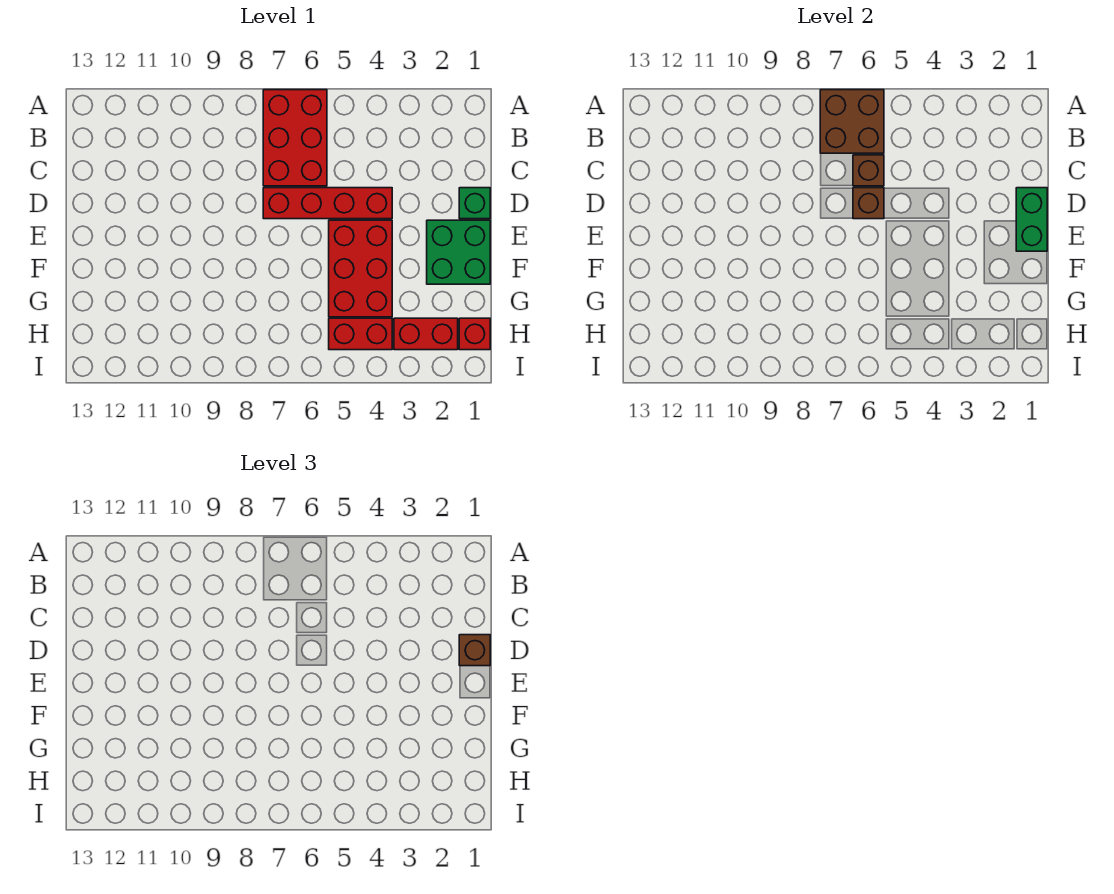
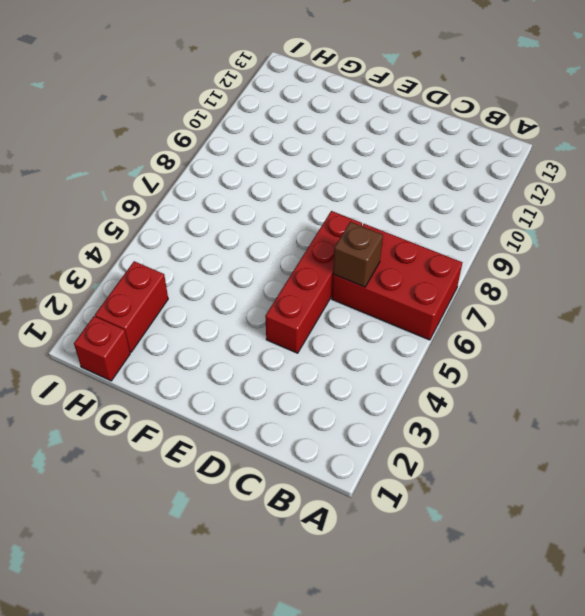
none -> green brick D1 level 1
none -> green brick E1:F2 level 1
none -> red brick E4:G5 level 1

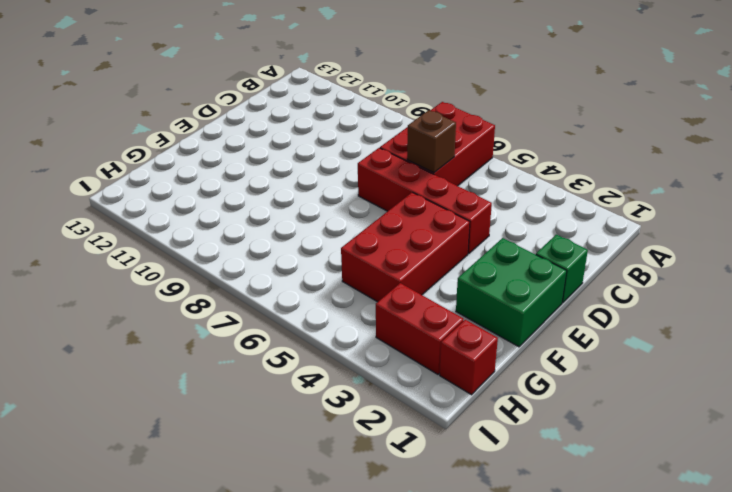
none -> red brick H4:H5 level 1
none -> brown brick A6:B7 level 2
none -> green brick D1:E1 level 2

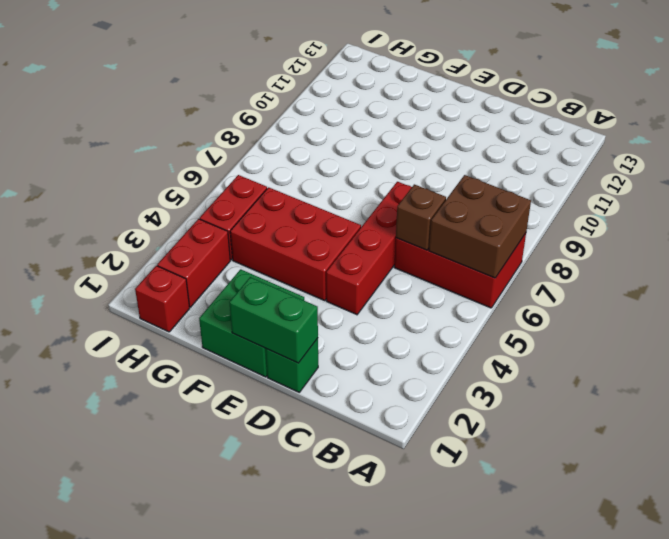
none -> brown brick D6 level 2
none -> brown brick D1 level 3

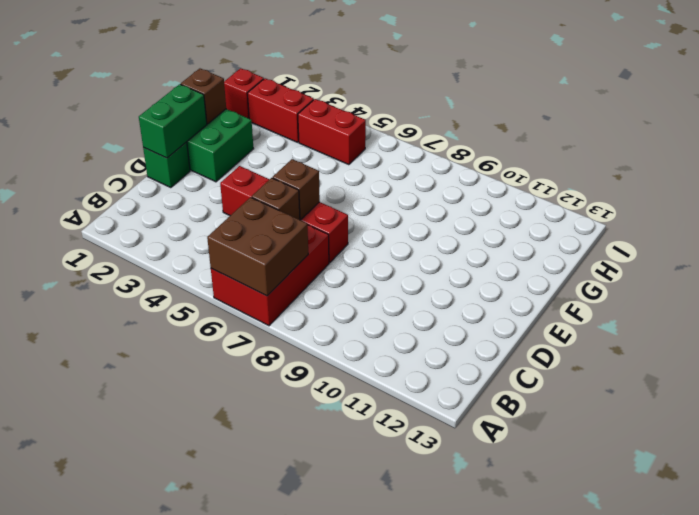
brown brick F1 level 2 -> brown brick D1 level 3
none -> red brick E4:G5 level 1

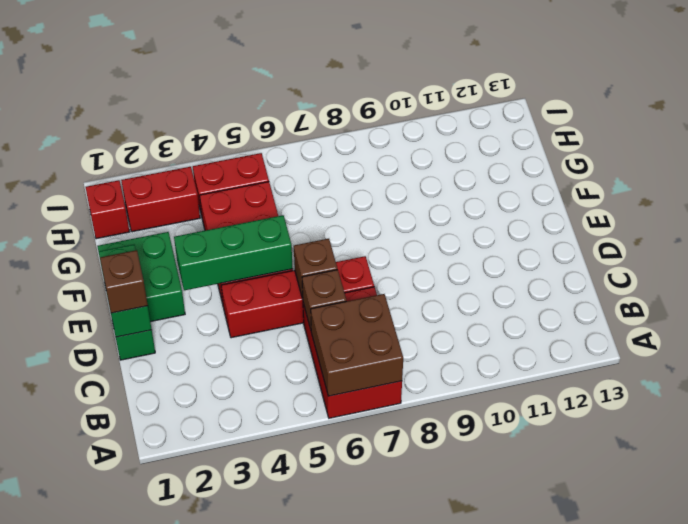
green brick E3:E5 level 2 -> none

